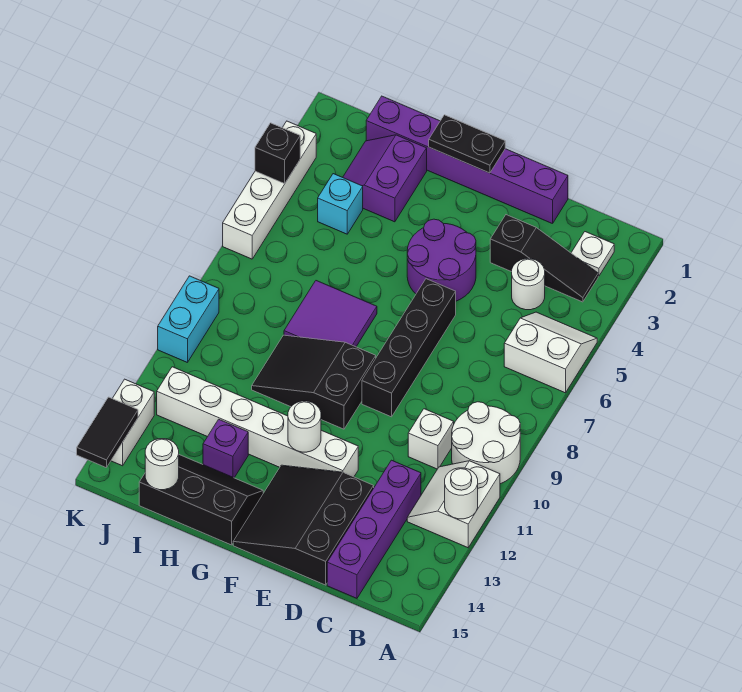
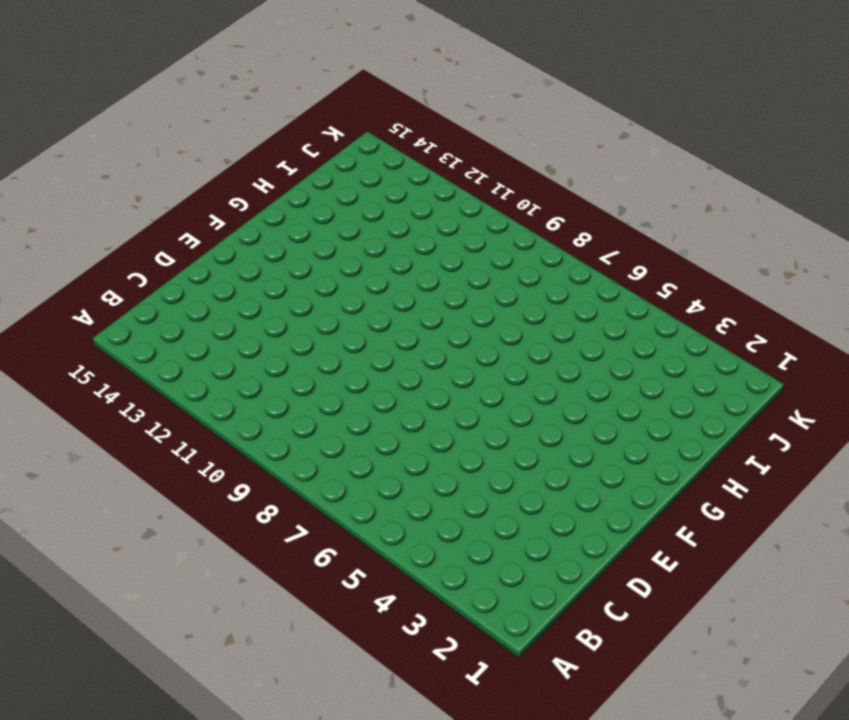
none -> white slope A5:B6 level 1 top 6
none -> white round brick A9:B10 level 1
none -> white slope A11:B12 level 1 top A

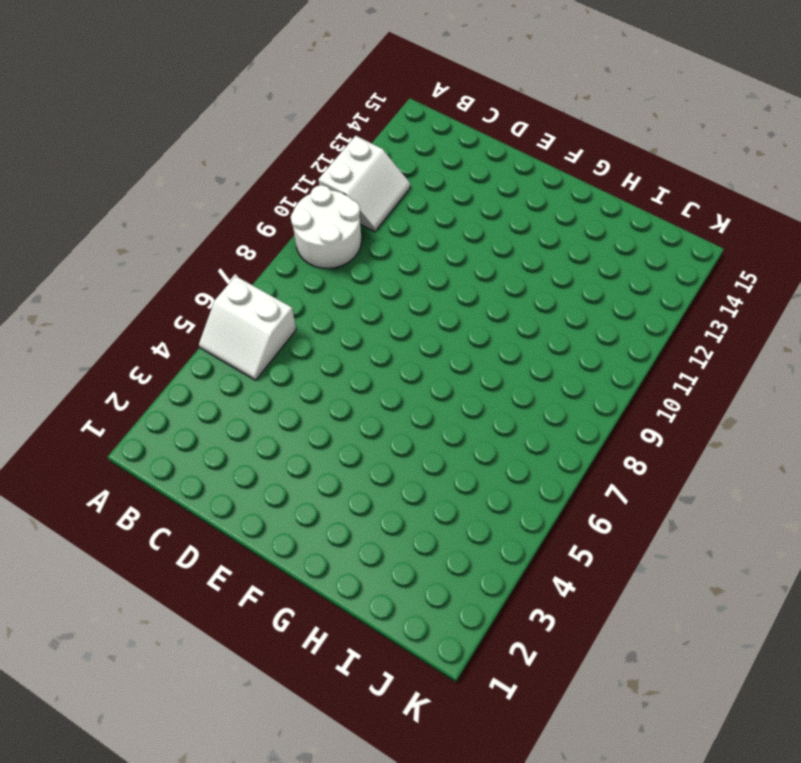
none -> white plate B2 level 1
none -> black slope B3:D3 level 1 top D
none -> white round brick C4 level 1

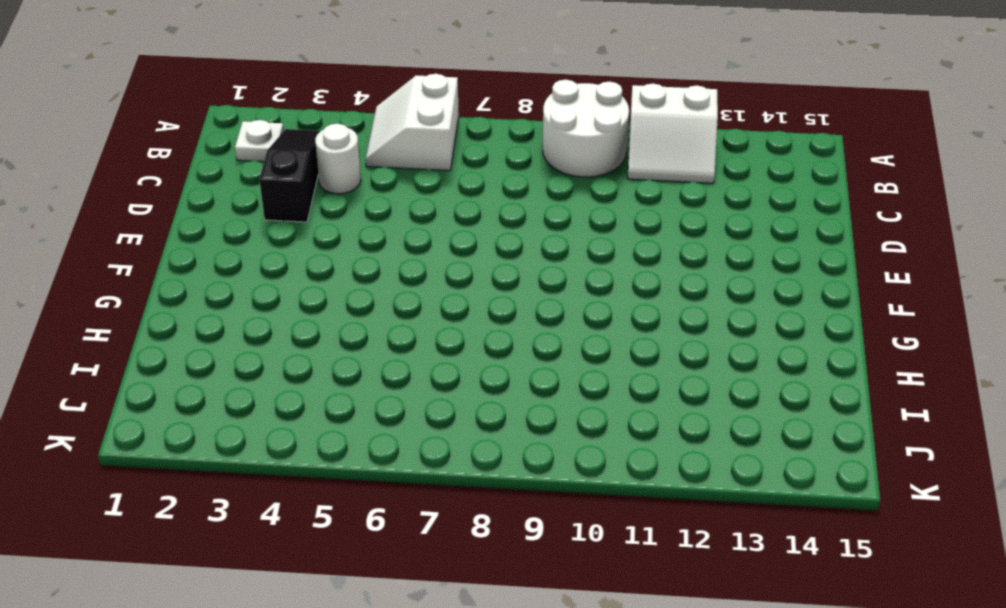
none -> white brick C10 level 1
none -> purple brick C12:C15 level 1
none -> purple brick D1:I1 level 1

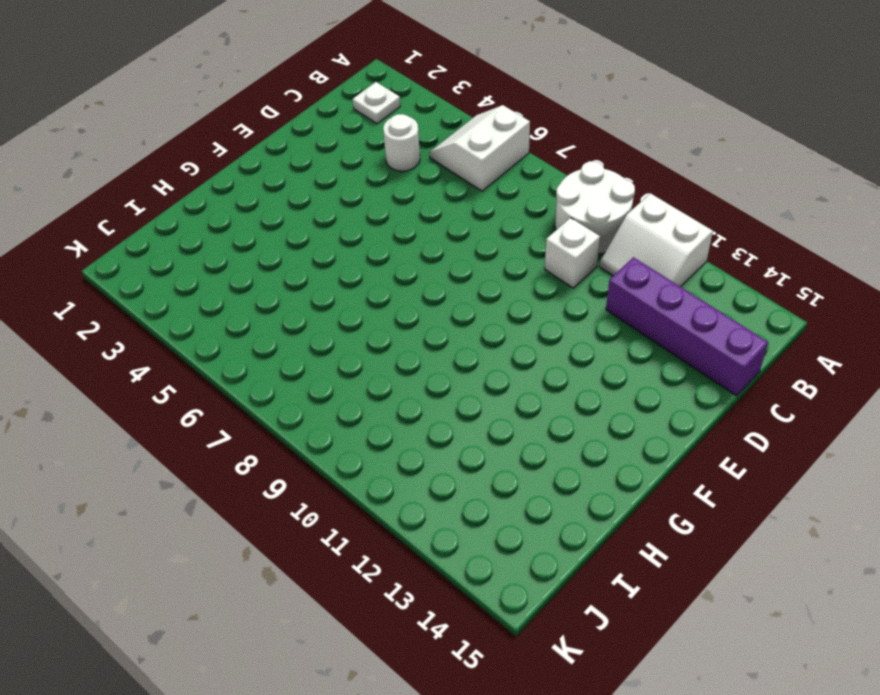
none -> black slope B3:D3 level 1 top D
none -> purple brick D1:I1 level 1
none -> black slope D13:F15 level 1 top D

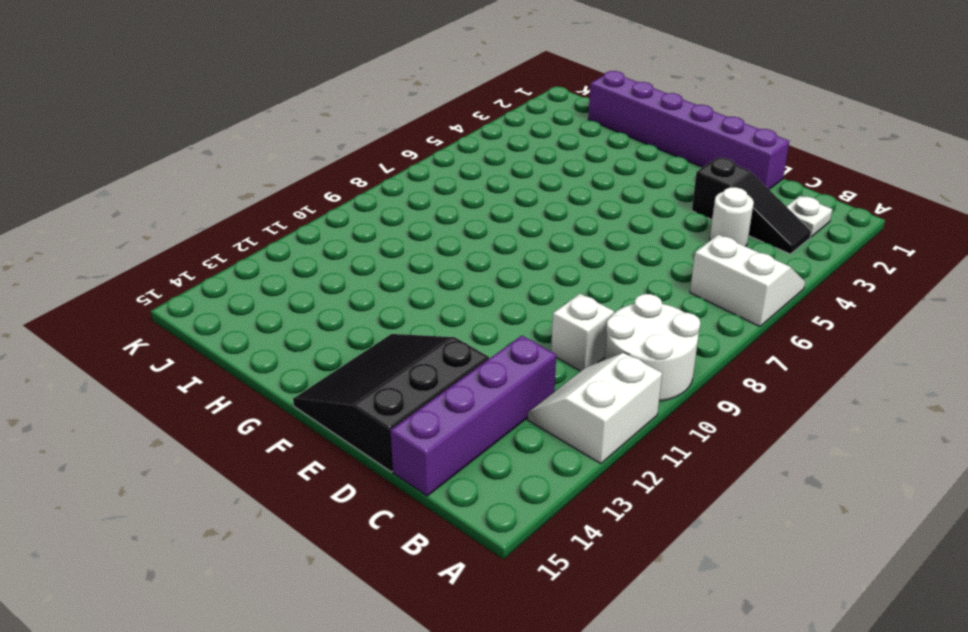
none -> purple round brick E4:F5 level 1
none -> black brick E6:E9 level 1
none -> white brick E12:J12 level 1

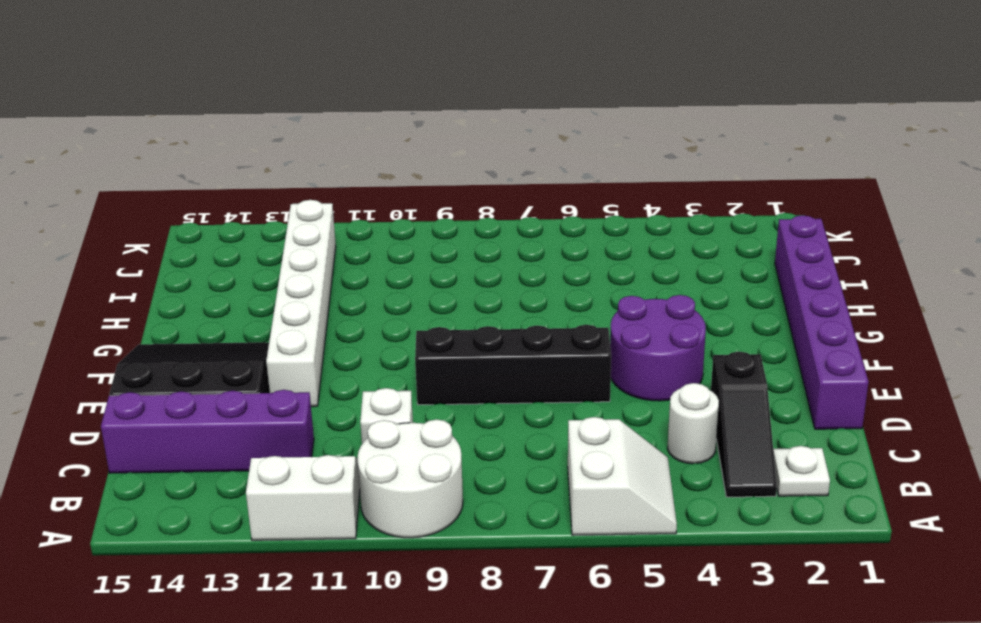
none -> black slope F9:H10 level 1 top F
none -> purple tile G7:H8 level 1
none -> black slope G14:I15 level 1 top 15

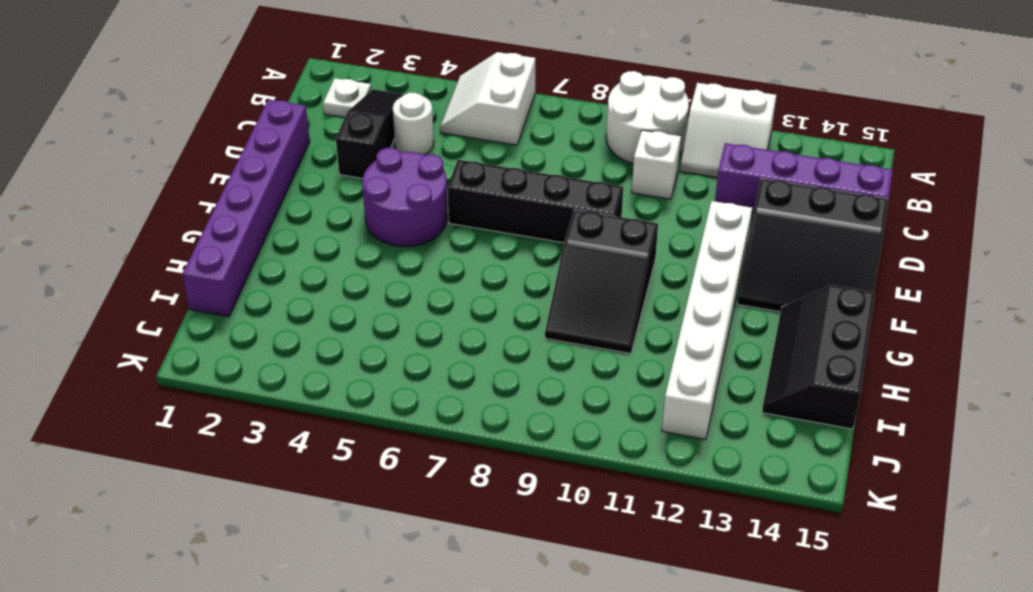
none -> purple tile G7:H8 level 1
none -> purple slope H2:I3 level 1 top H
none -> purple brick H13 level 1

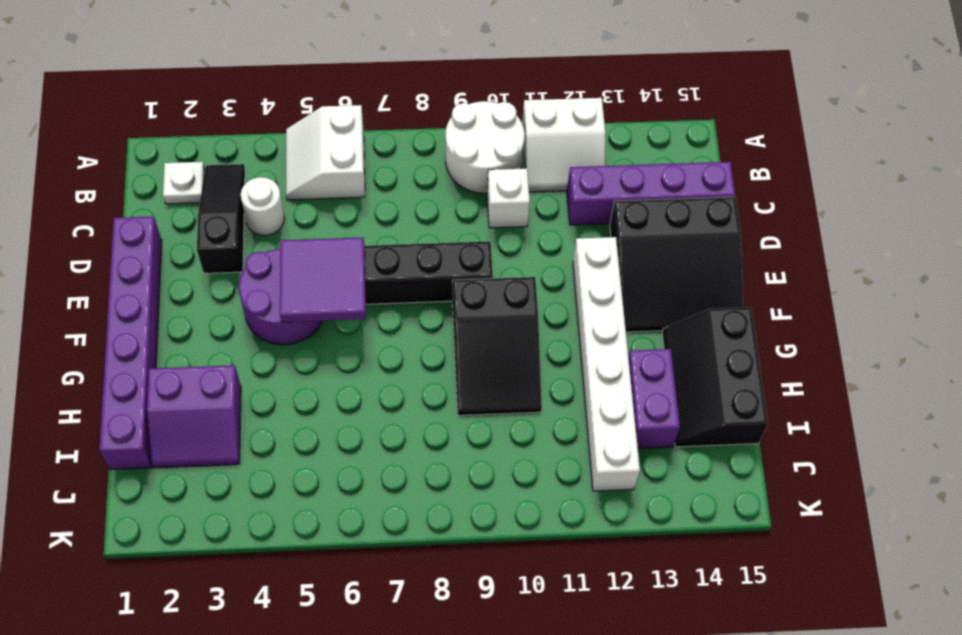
purple tile E5:F6 level 2 -> purple tile G7:H8 level 1
purple brick H13:I13 level 1 -> purple brick H13 level 1
none -> cyan brick I4 level 1
none -> white brick K3:K6 level 1
none -> cyan brick K9:K10 level 1

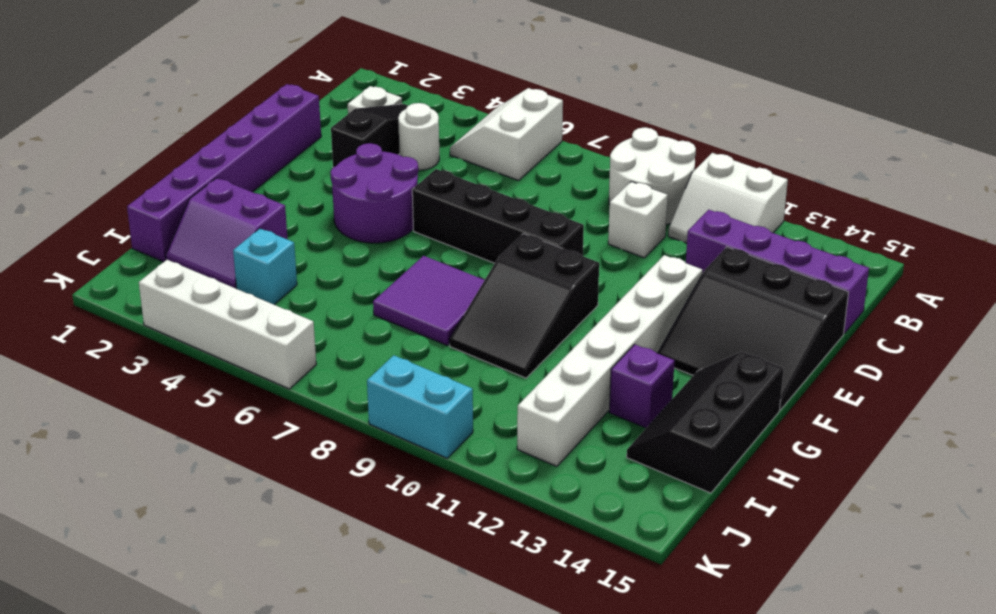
none -> white brick K13:K14 level 1
none -> white round brick A12 level 2
none -> black plate F1:G1 level 2

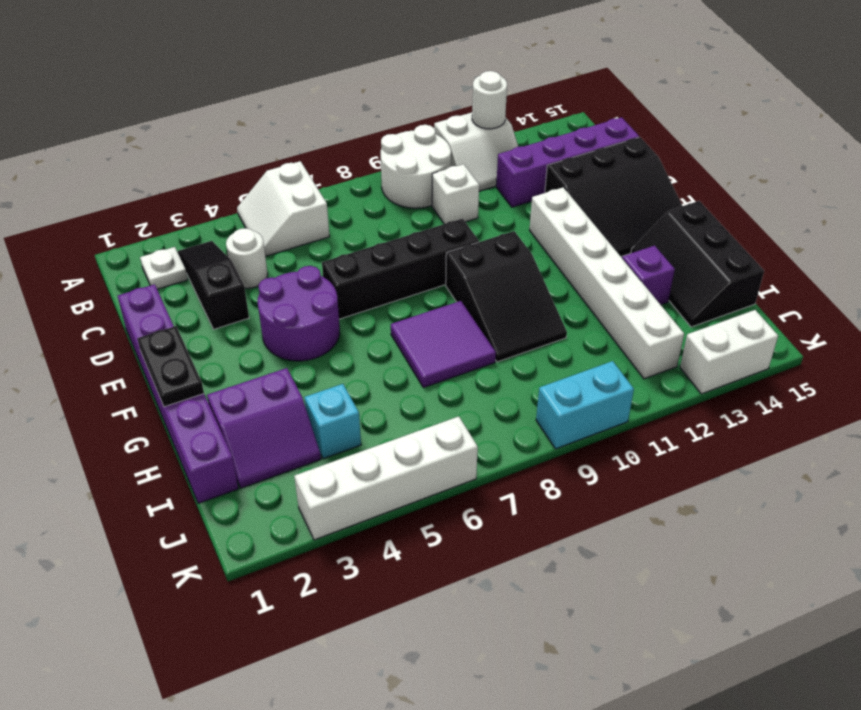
none -> white round brick F12 level 2
none -> white round brick I15 level 2
none -> black brick K4 level 2

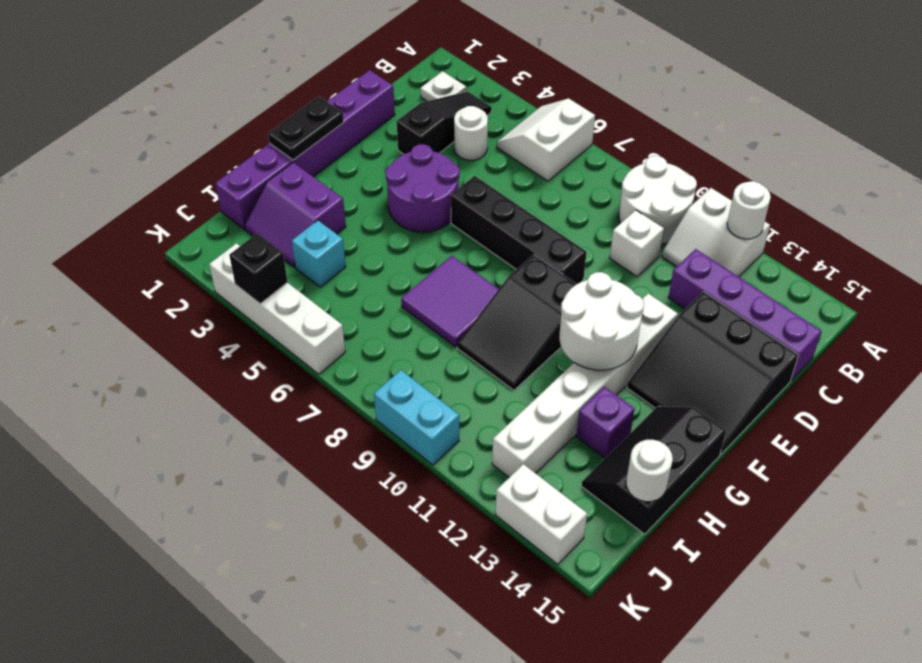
white round brick F11:G12 level 2 -> white round brick F12 level 2
none -> black tile K14:K15 level 2

